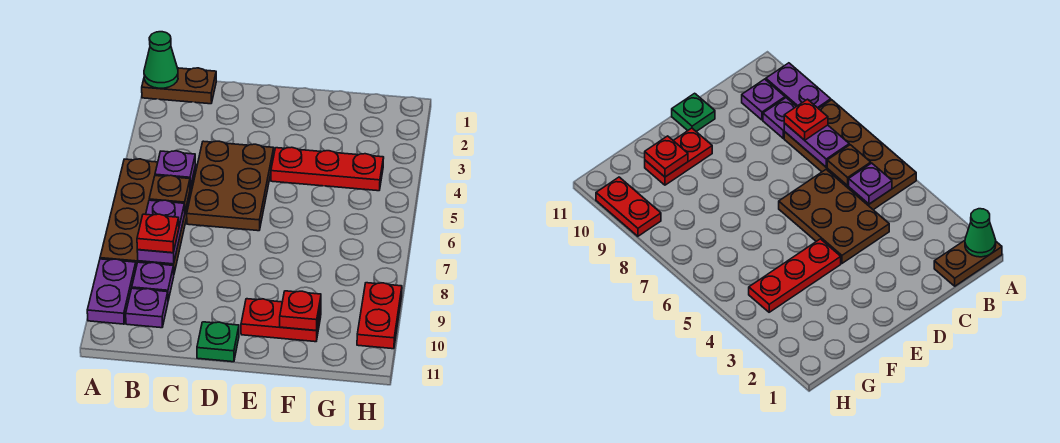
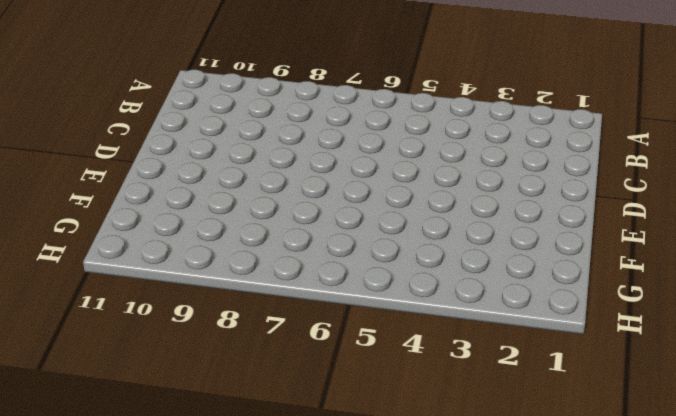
none -> brown plate A1:B1 level 1
none -> brown plate A5:B8 level 1
none -> purple plate A9:A10 level 1

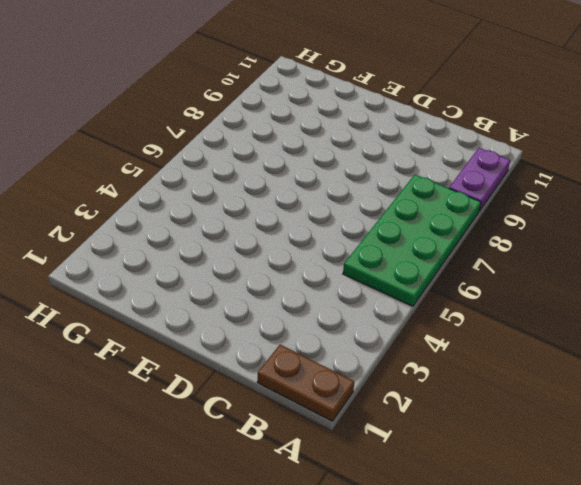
green plate A5:B8 level 1 -> brown plate A5:B8 level 1
none -> purple plate B9 level 1
none -> purple plate B10 level 1
none -> brown plate C4:D6 level 1

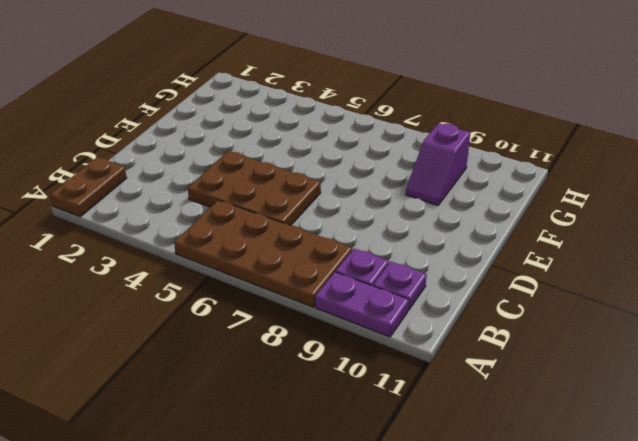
purple slope F9:G9 level 1 top G -> none
none -> green plate D11 level 1
none -> red plate E4:G4 level 1
none -> red plate E10:F10 level 1

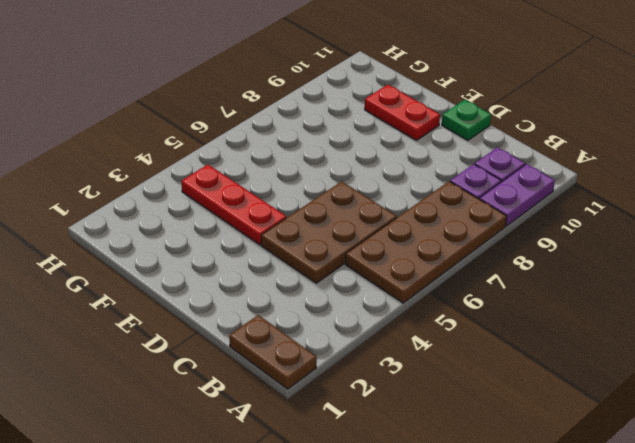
none -> red plate H9:H10 level 1
none -> green cone A1 level 2
none -> purple plate B5 level 2

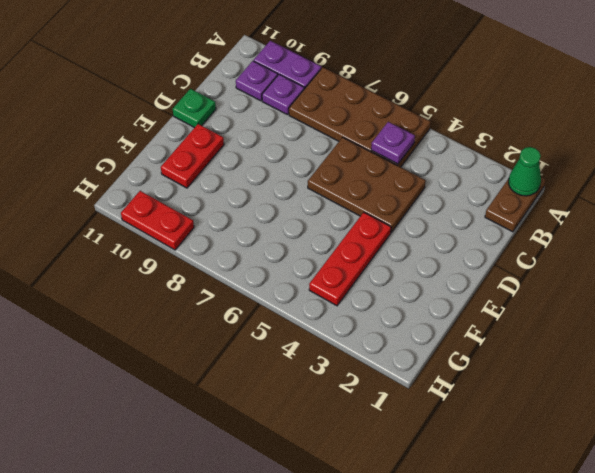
none -> brown plate B6 level 2
none -> purple plate B7:B8 level 2
none -> red plate F10 level 2

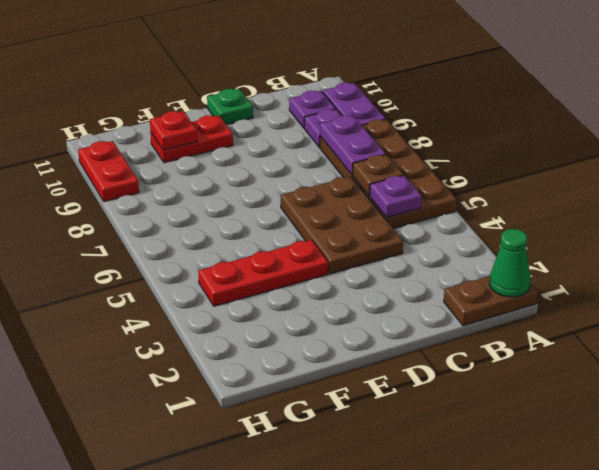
none -> red plate B8 level 3

